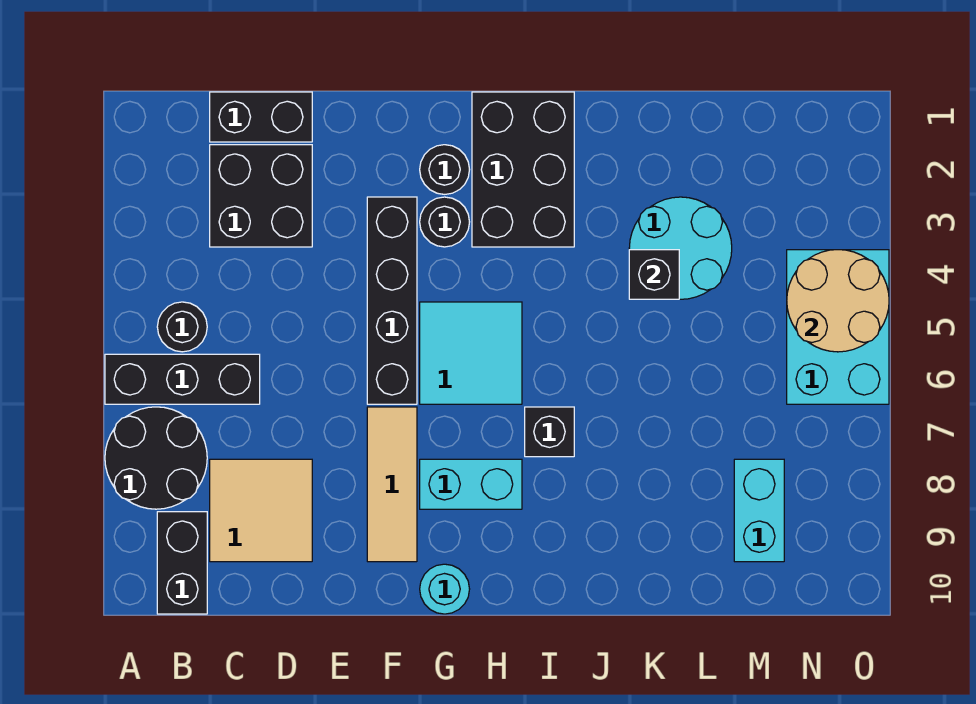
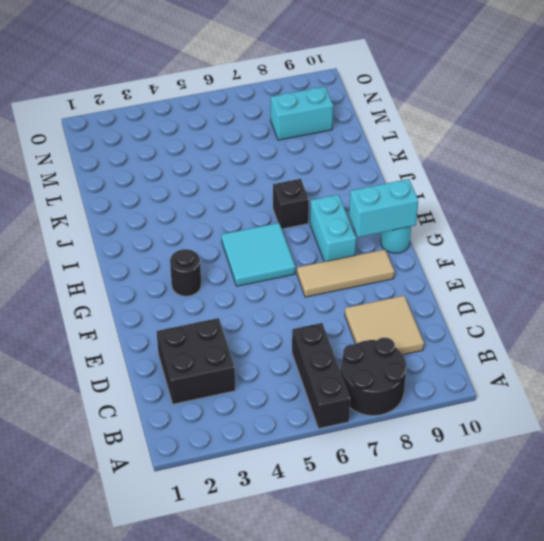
cyan brick G9:G10 level 2 -> none
none -> black round brick B5 level 1
none -> black brick B9:B10 level 1
none -> black brick C1:D1 level 1

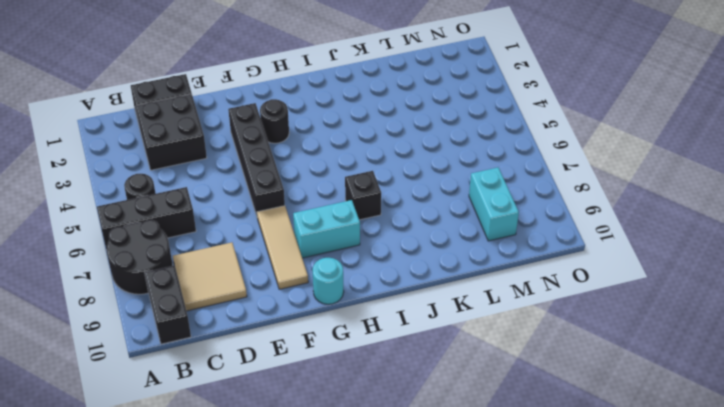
none -> black round brick G2 level 1
none -> cyan tile G5:H6 level 1
none -> black brick H1:I3 level 1

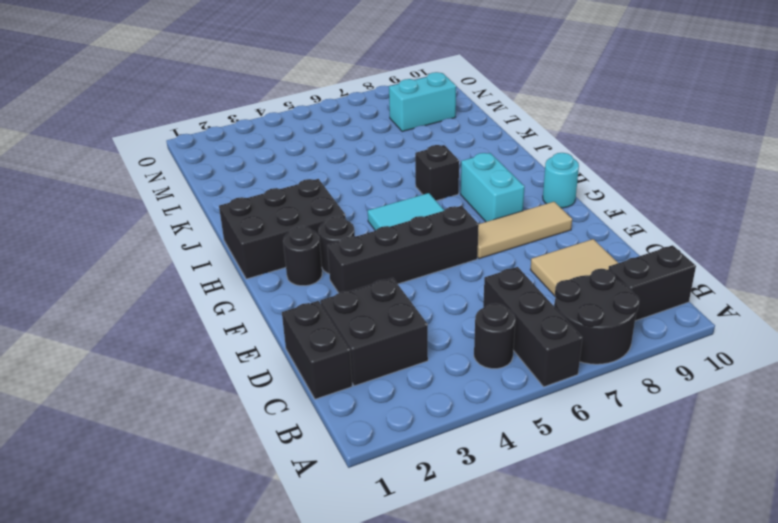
none -> cyan round brick K3:L4 level 1
none -> cyan brick N4:O6 level 1
none -> black brick K4 level 2

